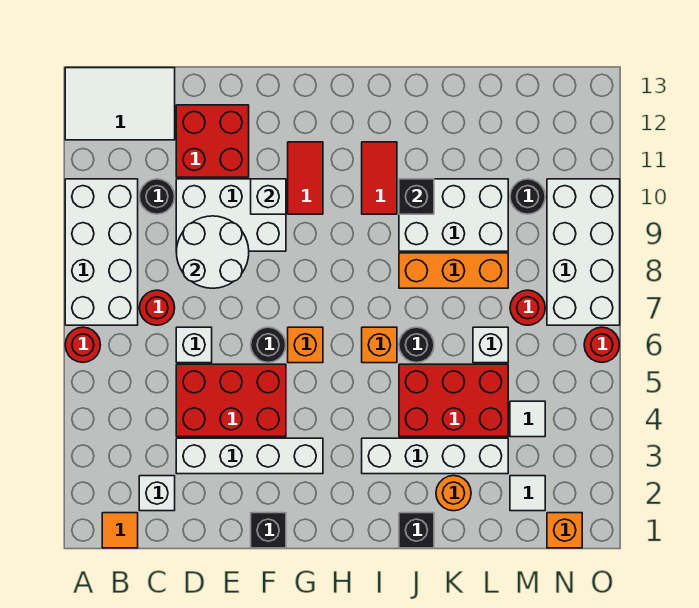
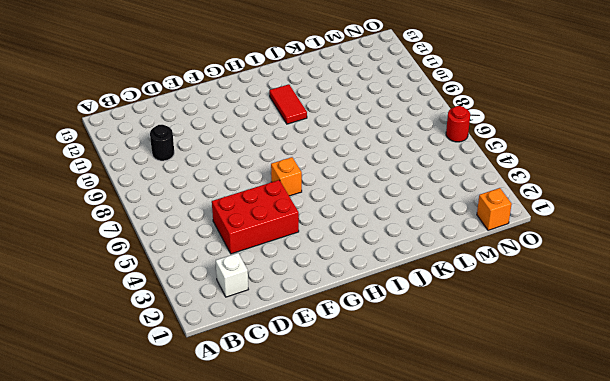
none -> red round brick A6 level 1
none -> white brick A7:B10 level 1
none -> white tile A12:C13 level 1
none -> orange tile B1 level 1

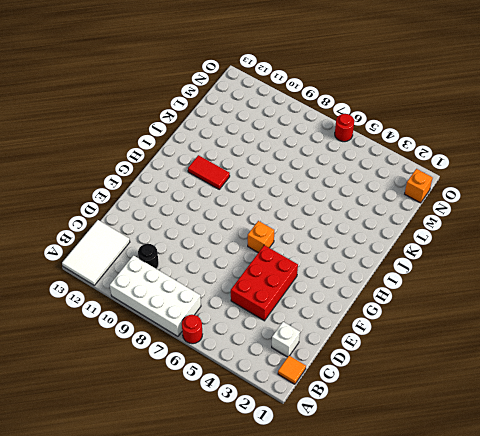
none -> red round brick C7 level 1
none -> white brick D3:G3 level 1
none -> white brick D6 level 1
none -> white brick D9:F10 level 1

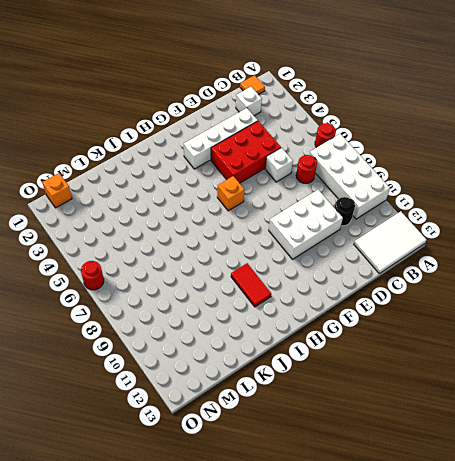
none -> red brick D11:E12 level 1
none -> black brick F1 level 1
none -> black round brick F6 level 1
none -> red tile G10:G11 level 1

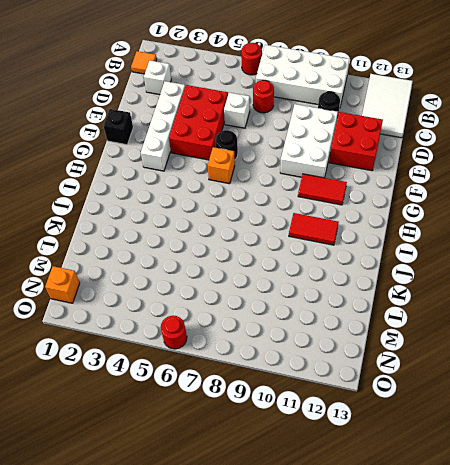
none -> white brick I3:L3 level 1
none -> orange brick I6 level 1
none -> black brick J1 level 1
none -> red brick J4:L5 level 1

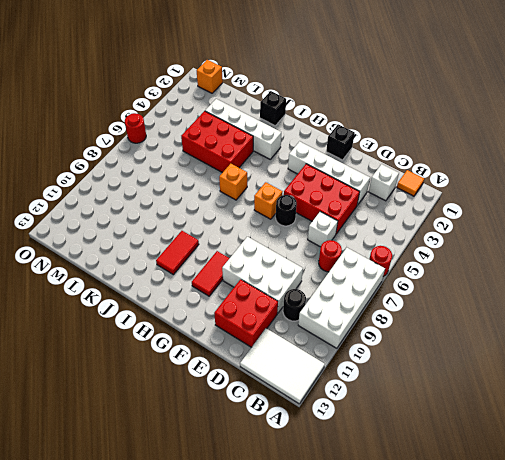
none -> black round brick J6 level 1
none -> orange brick J8:L8 level 1
none -> white brick J9:L10 level 1
none -> orange round brick K2 level 1

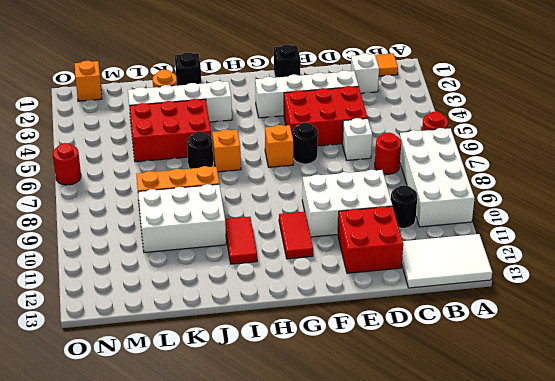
none -> white brick L6 level 1
none -> white tile M2 level 1
none -> white tile M4 level 1
none -> red round brick M7 level 1

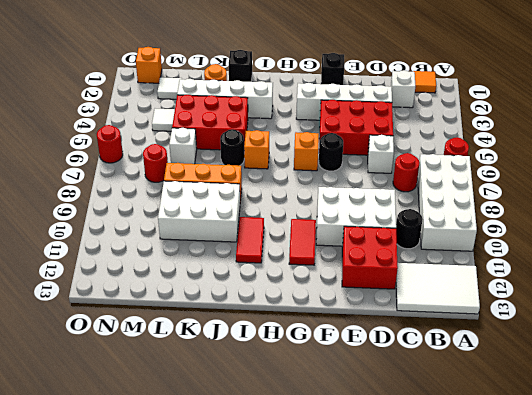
none -> black round brick M10 level 1
none -> white brick N7:O10 level 1
none -> white round brick D8:E9 level 2
none -> white brick F10 level 2

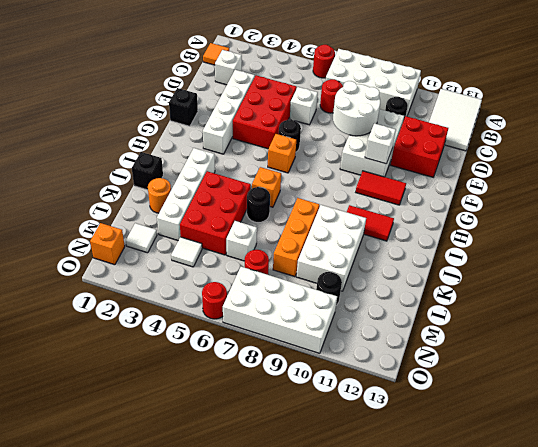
none -> black brick J10 level 2

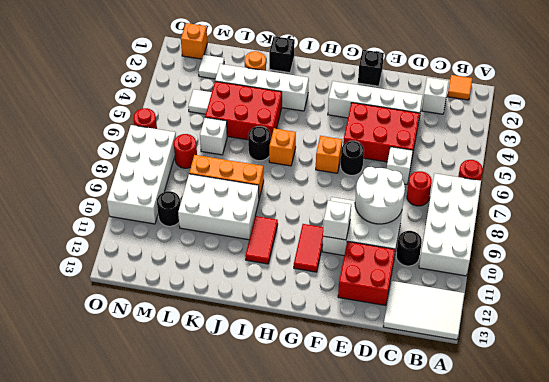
none -> black brick J10 level 2

